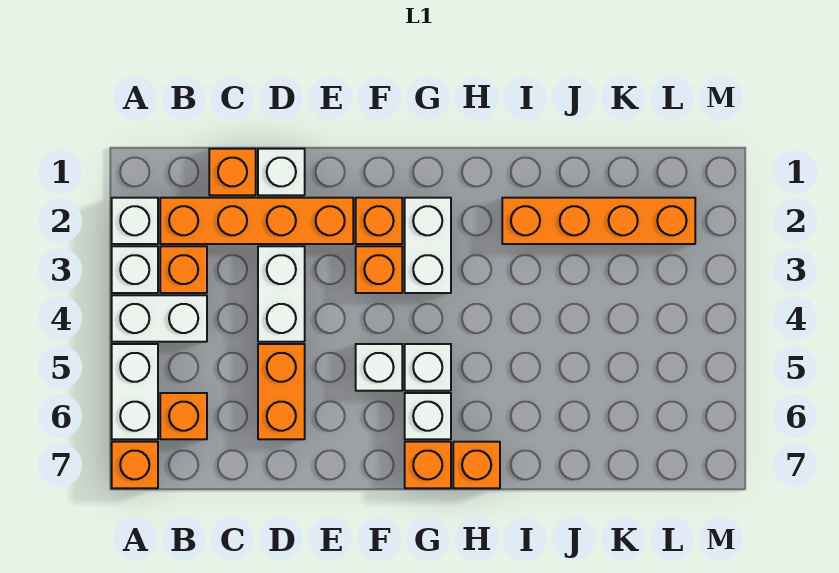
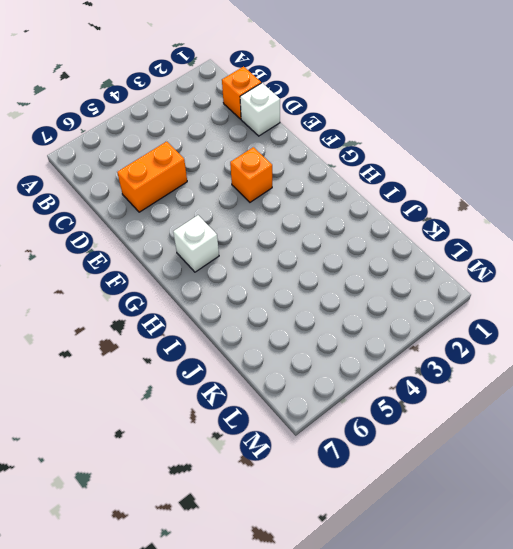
none -> white brick A2 level 1
none -> white brick A3 level 1
none -> white brick A4:B4 level 1

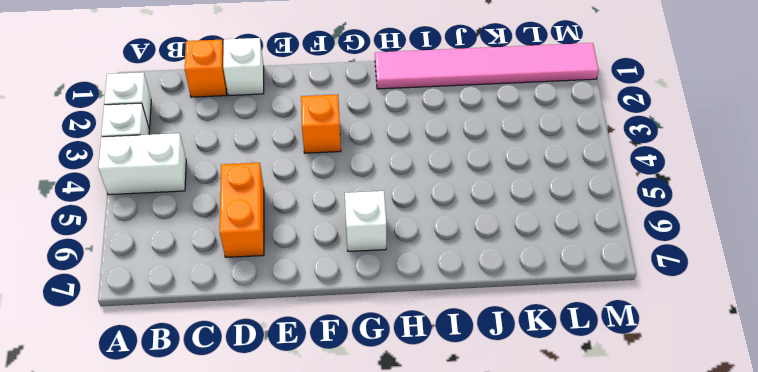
pink tile H1:M1 level 1 -> none
none -> white brick A5:A6 level 1
none -> orange brick A7 level 1
none -> orange brick B2:E2 level 1

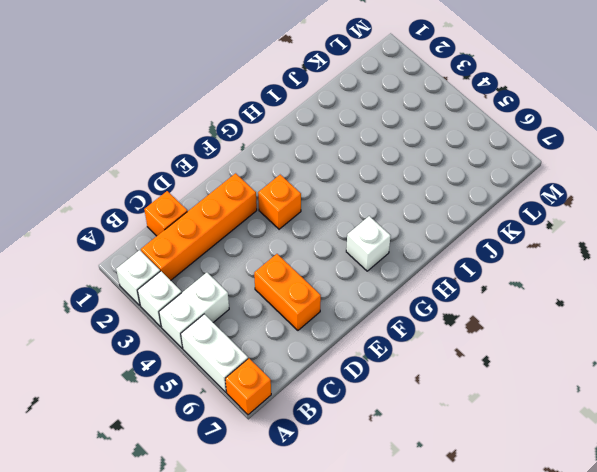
none -> orange brick B3 level 1
none -> orange brick B6 level 1
none -> white brick D1 level 1

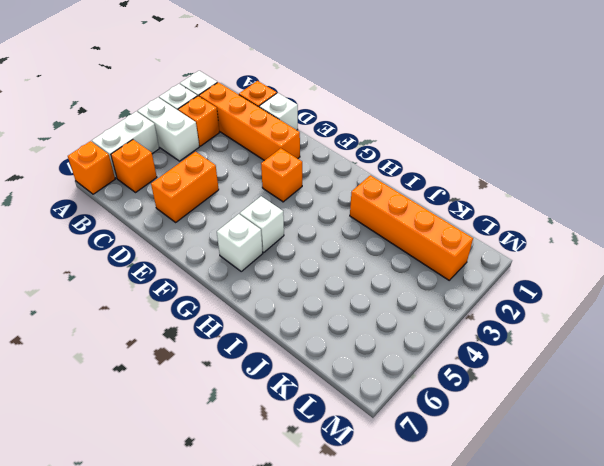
none -> white brick D3:D4 level 1
none -> orange brick F2 level 1
none -> white brick F5 level 1

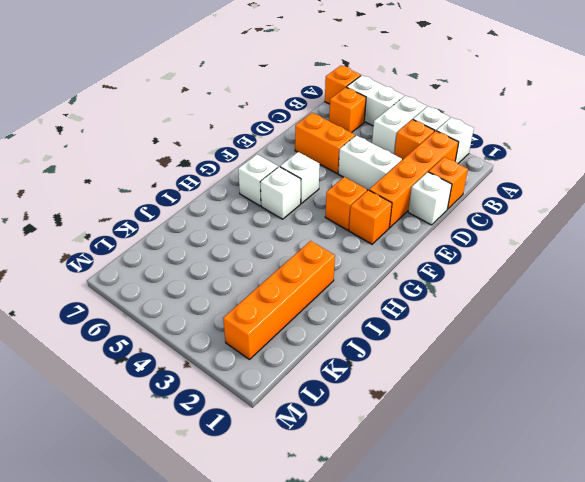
none -> white brick G2:G3 level 1
none -> orange brick G7 level 1
none -> orange brick H7 level 1

